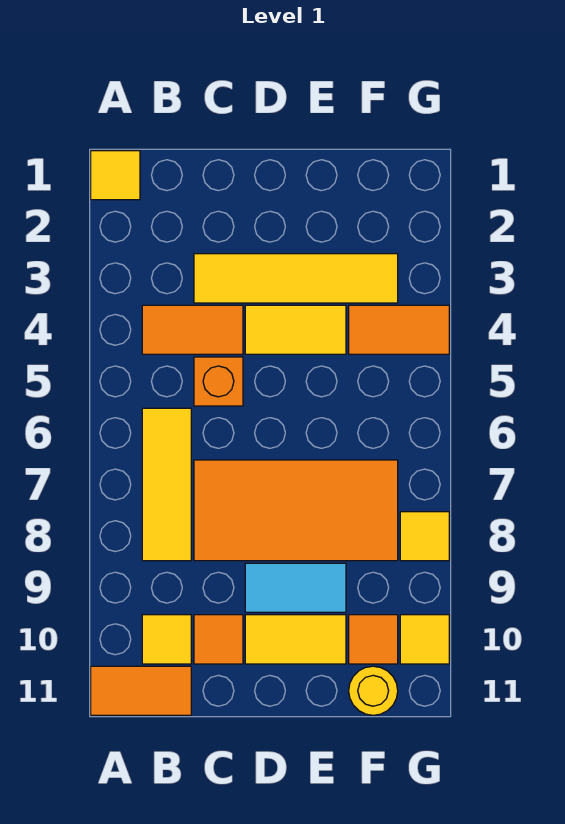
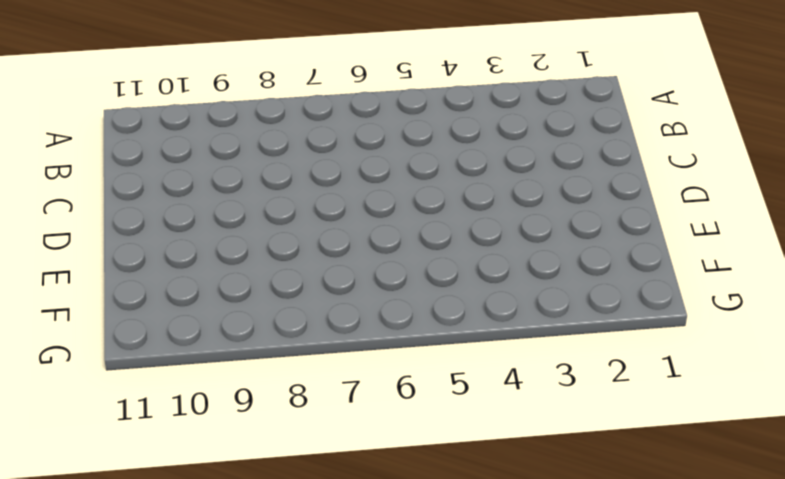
none -> yellow tile A1 level 1
none -> orange tile A11:B11 level 1
none -> orange tile B4:C4 level 1

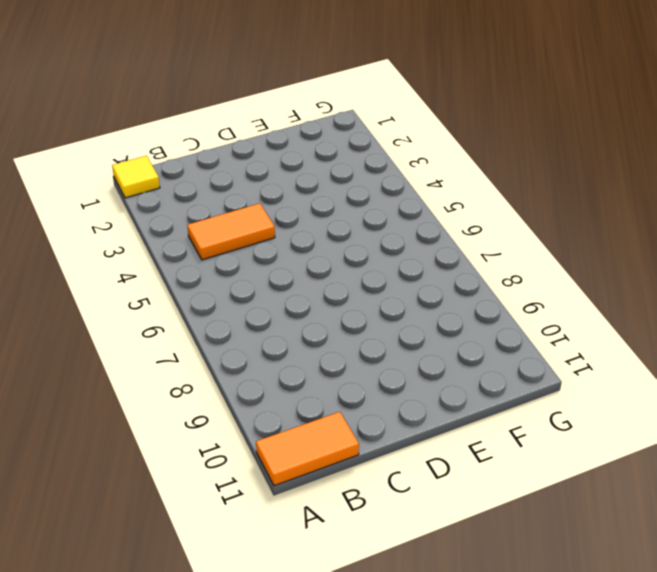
none -> yellow tile B6:B8 level 1
none -> yellow tile B10 level 1
none -> yellow tile C3:F3 level 1

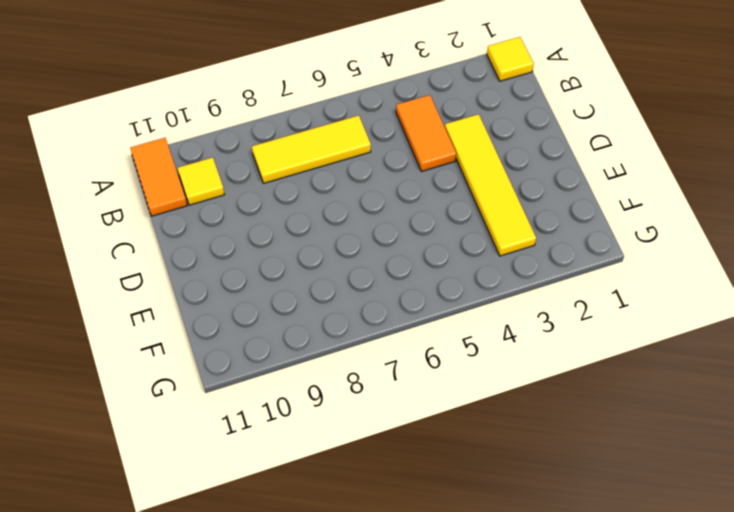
none -> orange brick C5 level 1
none -> orange tile C7:F8 level 1
none -> orange tile C10 level 1

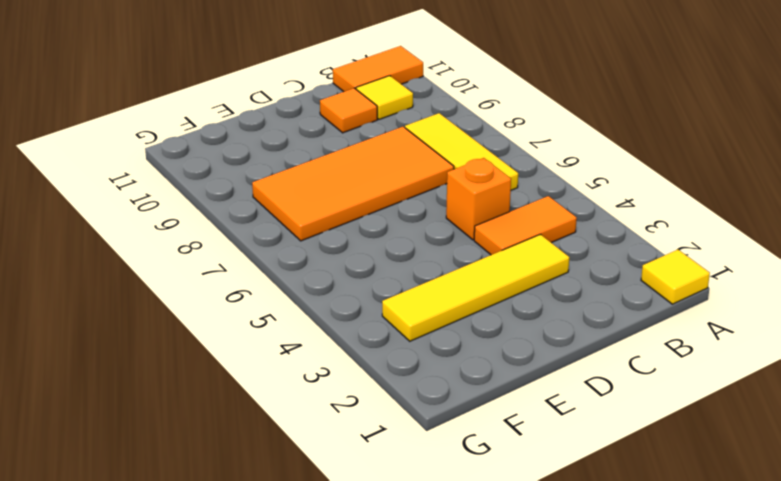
none -> yellow tile D4:E4 level 1
none -> cyan tile D9:E9 level 1
none -> yellow tile D10:E10 level 1

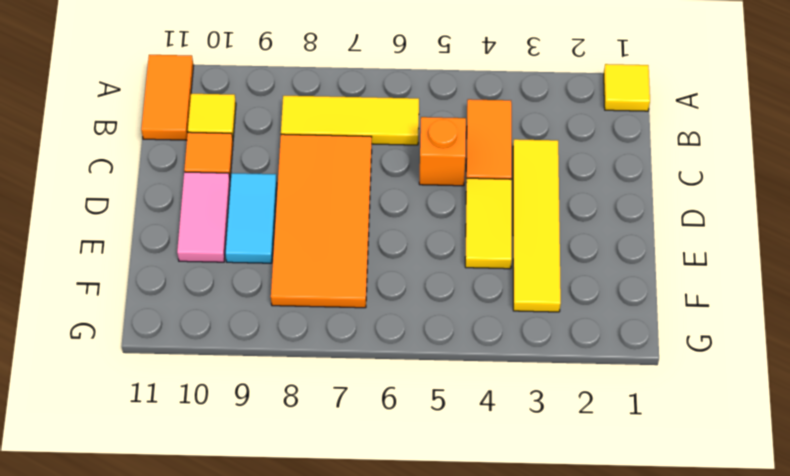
pink tile D10:E10 level 1 -> yellow tile D10:E10 level 1
none -> orange tile F4:G4 level 1
none -> orange tile F10 level 1
none -> yellow round brick F11 level 1

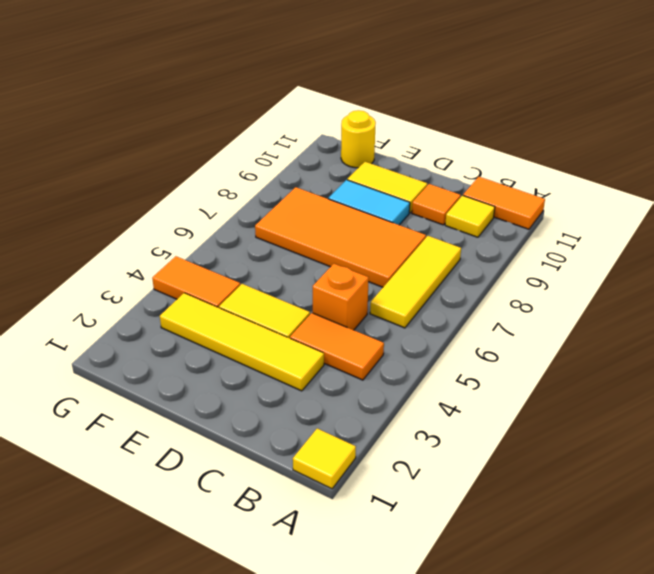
none -> orange tile F10 level 1
none -> yellow tile G8 level 1
none -> yellow tile G10 level 1

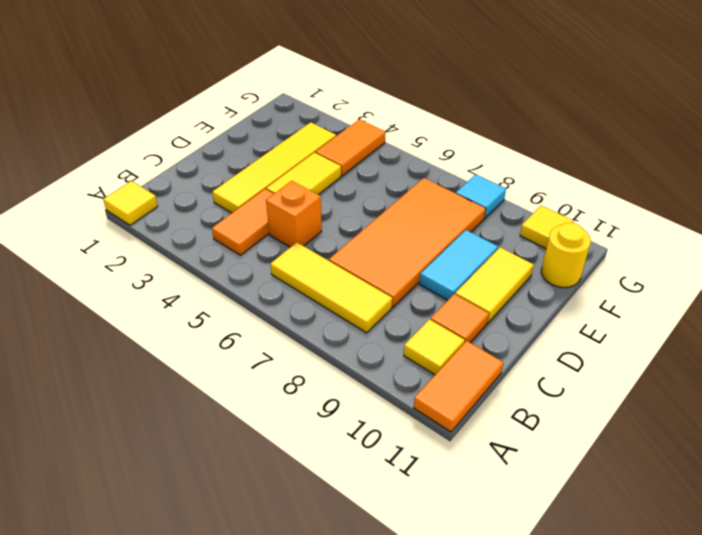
cyan tile G8 level 1 -> yellow tile G8 level 1
none -> orange tile F10 level 1

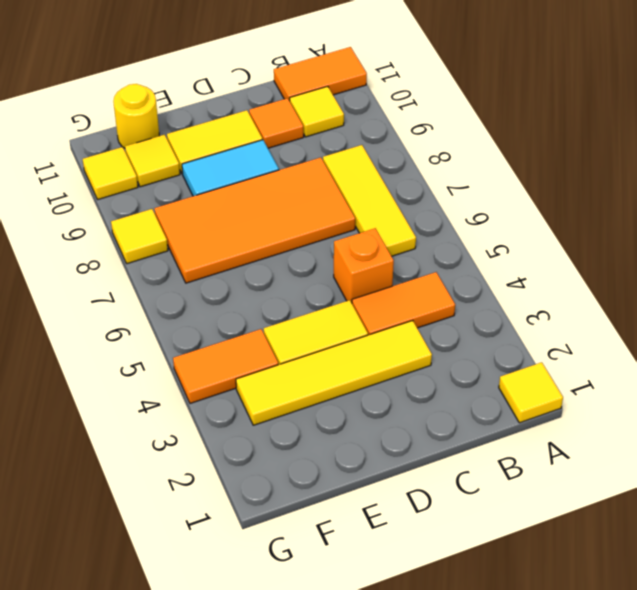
yellow tile F10 level 1 -> orange tile F10 level 1

